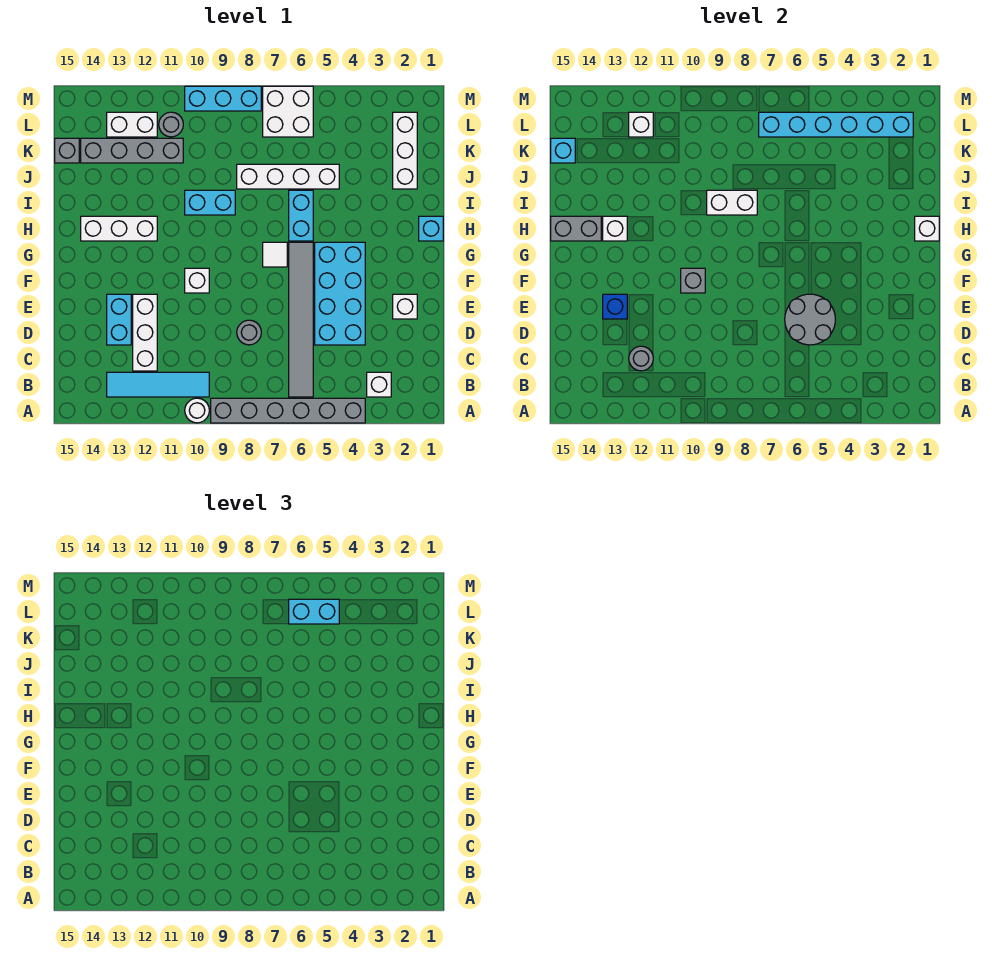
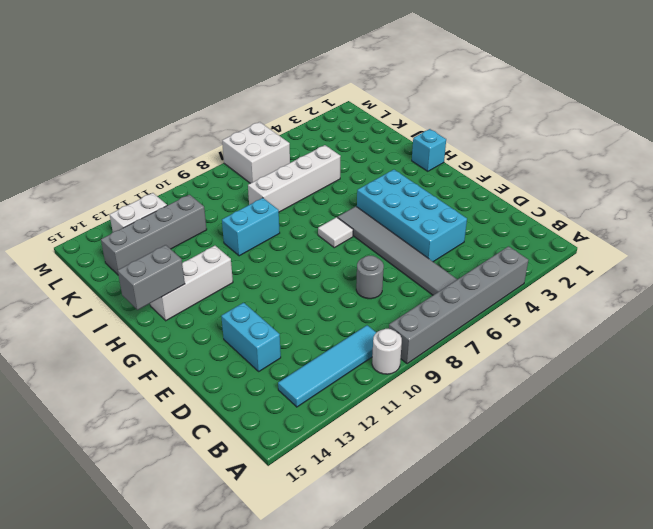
none -> white brick B3 level 1
none -> white brick C12:E12 level 1
none -> white brick E2 level 1
none -> white brick F10 level 1

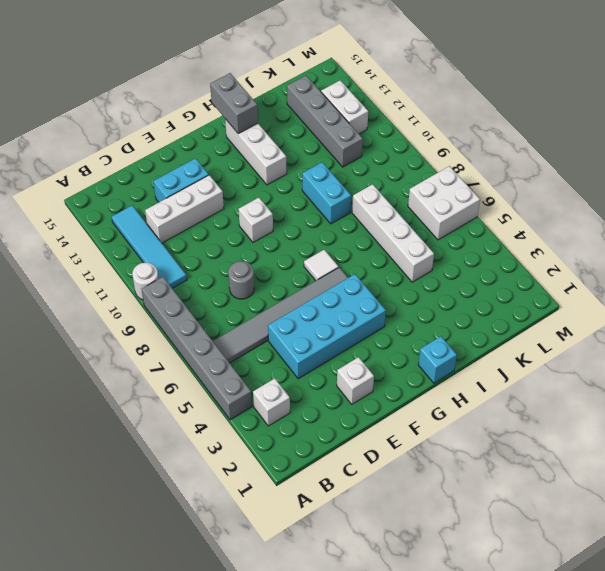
none -> cyan brick H6:I6 level 1
none -> white brick J2:L2 level 1
none -> grey brick K15 level 1
none -> grey round brick L11 level 1

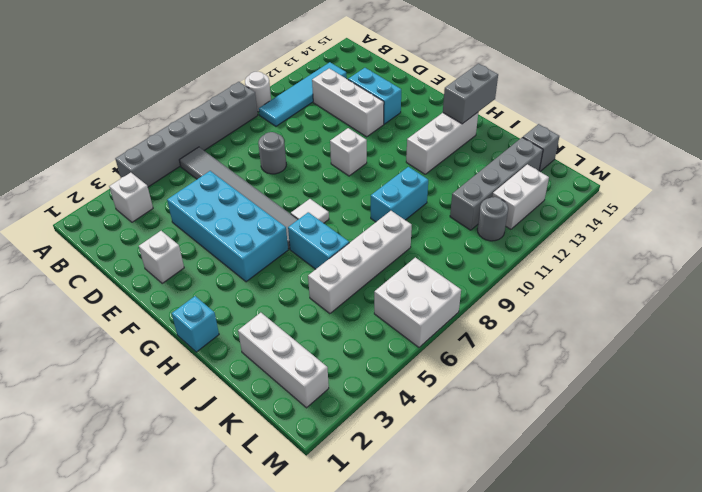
none -> cyan brick M8:M10 level 1
none -> grey round brick C12 level 2
none -> grey round brick D5:E6 level 2
none -> blue brick E13 level 2

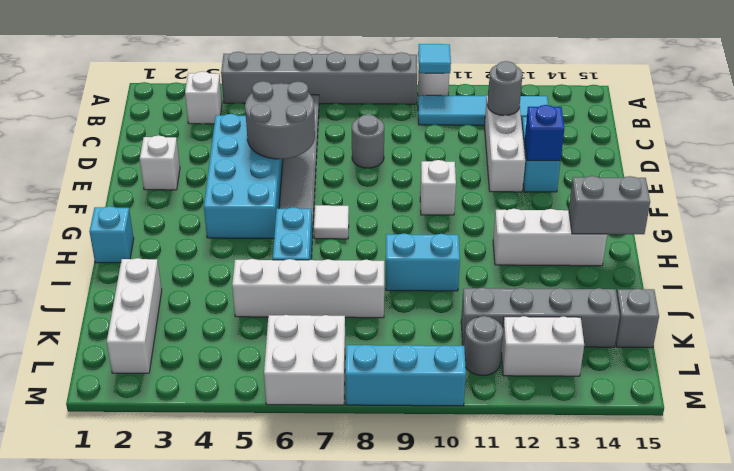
cyan tile A10 level 2 -> none
none -> grey brick F10 level 2
none -> white brick H1 level 2
none -> white brick H13 level 2
none -> white brick I8:I9 level 2

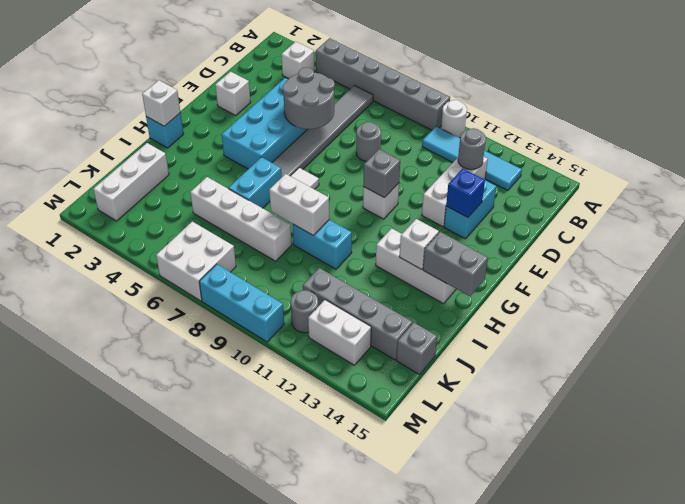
none -> cyan brick K15 level 2
none -> cyan brick L2:L7 level 2
none -> white brick L12 level 2
none -> cyan brick L5:L6 level 3

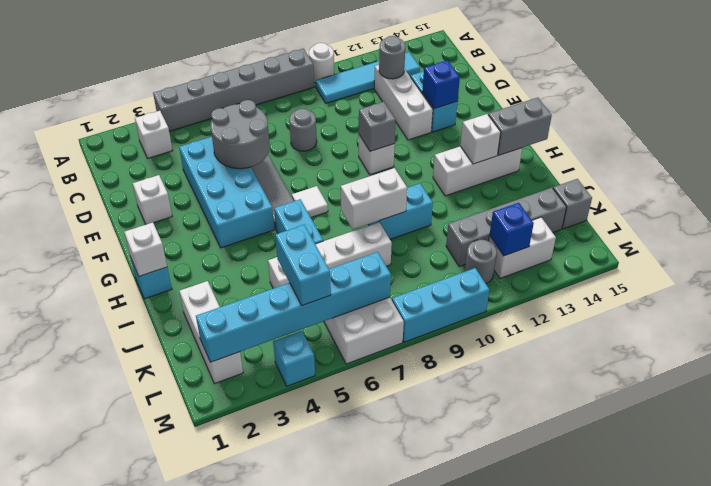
cyan brick K5:L5 level 3 -> cyan brick L5:L6 level 3
blue brick L12 level 2 -> white brick L12 level 2
cyan brick M4 level 1 -> cyan brick K15 level 2

